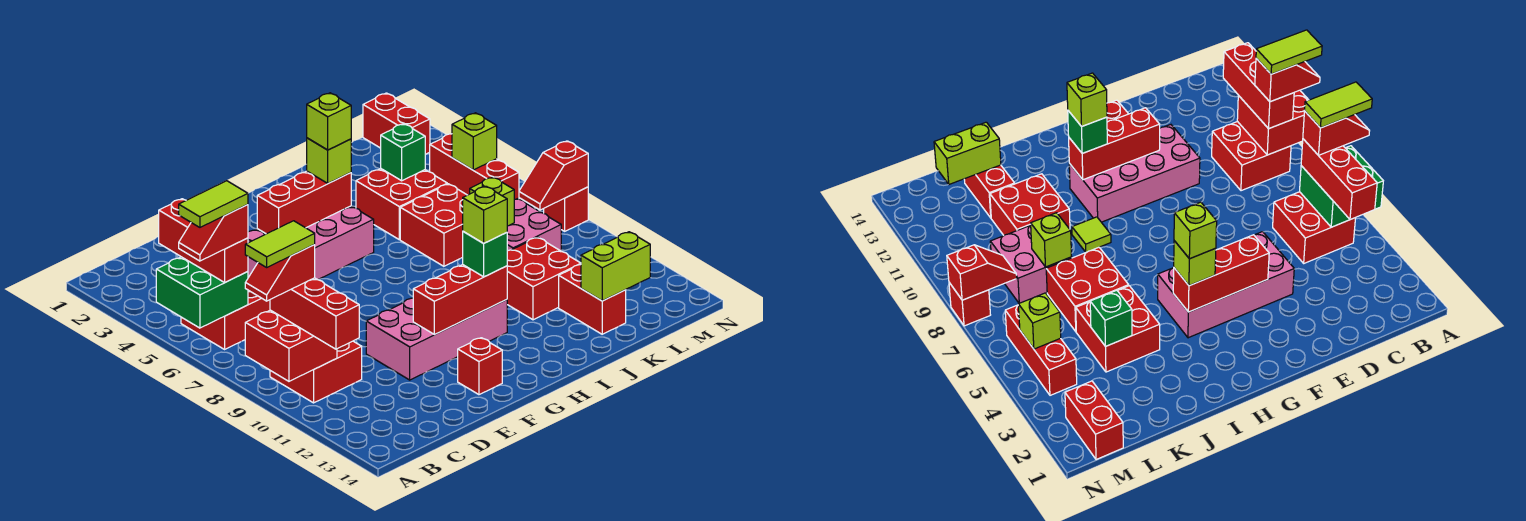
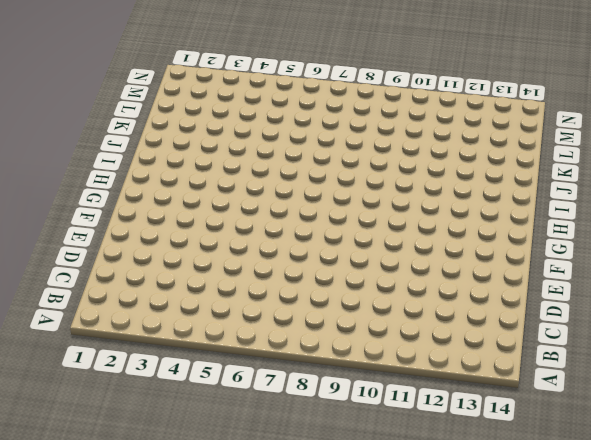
none -> red brick B5:C6 level 1
none -> red brick B9:C10 level 1
none -> pink brick E4:H5 level 1
none -> pink brick E10:H11 level 1

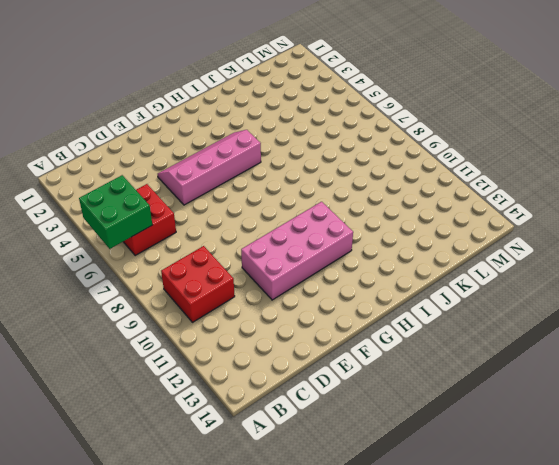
pink slope E4:H5 level 1 top 5 -> pink brick E4:H5 level 1
none -> red brick F13 level 1
none -> lime tile I9 level 1
none -> red brick J4:K5 level 1
none -> red brick J6:K7 level 1

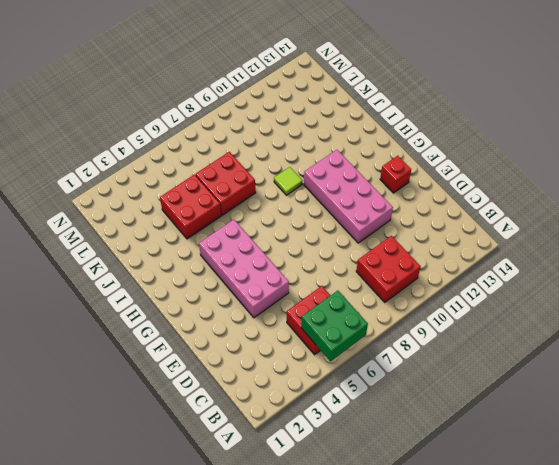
none -> red brick J10:K11 level 1
none -> pink brick K8:L9 level 1
none -> red brick K12:K13 level 1
none -> red brick M1:M2 level 1

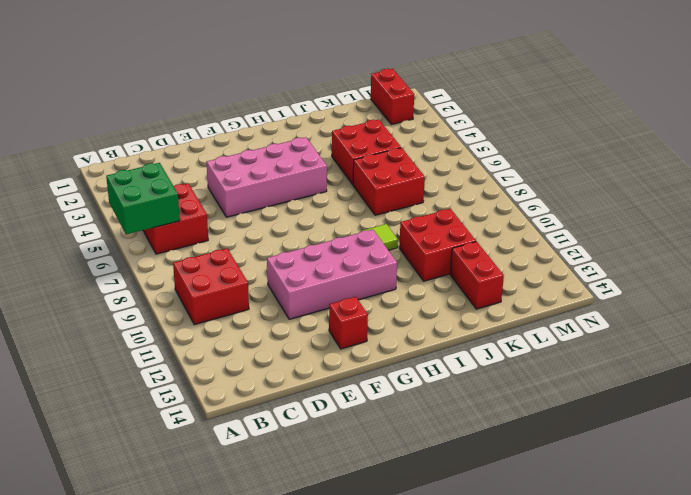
none -> pink brick K8:L9 level 1
none -> red brick M4:M6 level 1
none -> red brick N8 level 1
none -> red brick A9:B10 level 2

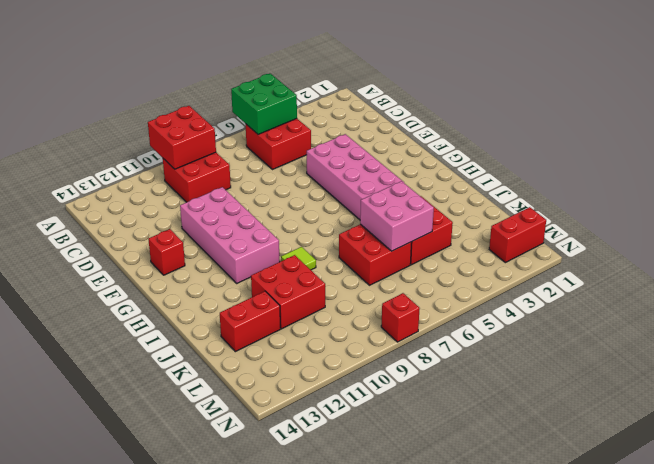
pink brick J5:K6 level 2 -> pink brick K8:L9 level 1
none -> red brick M4:M6 level 1
none -> red brick F4:H4 level 2
none -> red brick F11:H11 level 2
none -> green brick K4 level 2

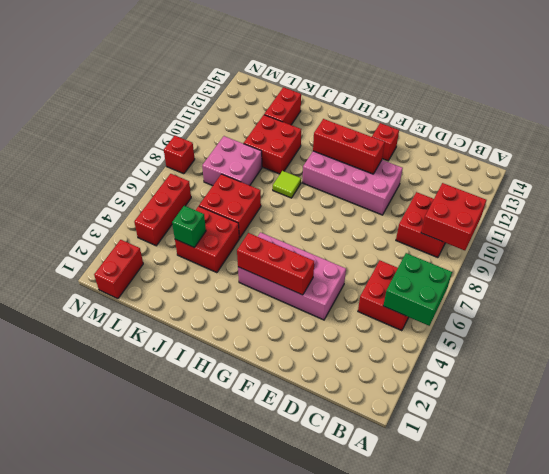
none -> lime brick K8 level 2
none -> lime brick K13:L13 level 2
none -> lime brick M5 level 2
none -> red slope M8:N8 level 2 top N

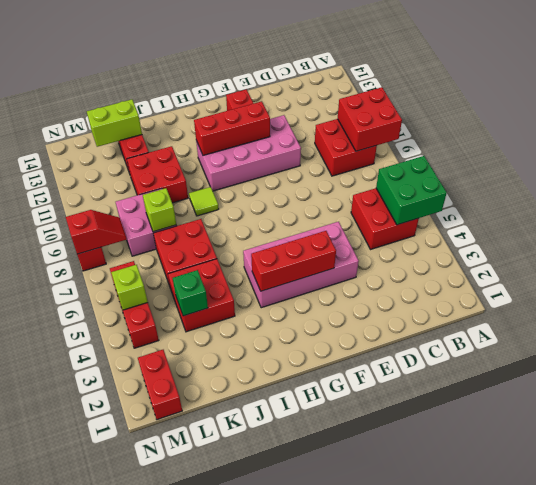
none -> red brick B4:B6 level 3
none -> red brick B9:B11 level 3
none -> lime brick H4 level 3
none -> green brick H11 level 3

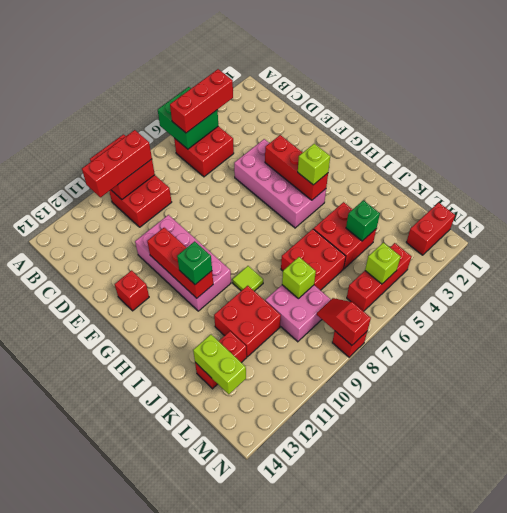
none -> red slope A6:B6 level 4 top B
none -> red slope A9:B9 level 4 top B
none -> lime brick H4 level 4
none -> lime brick H11 level 4

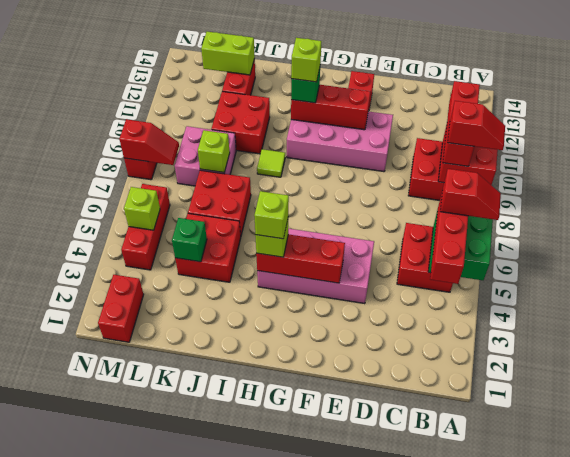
none -> lime tile A6:B6 level 5
none -> lime tile A9:B9 level 5

